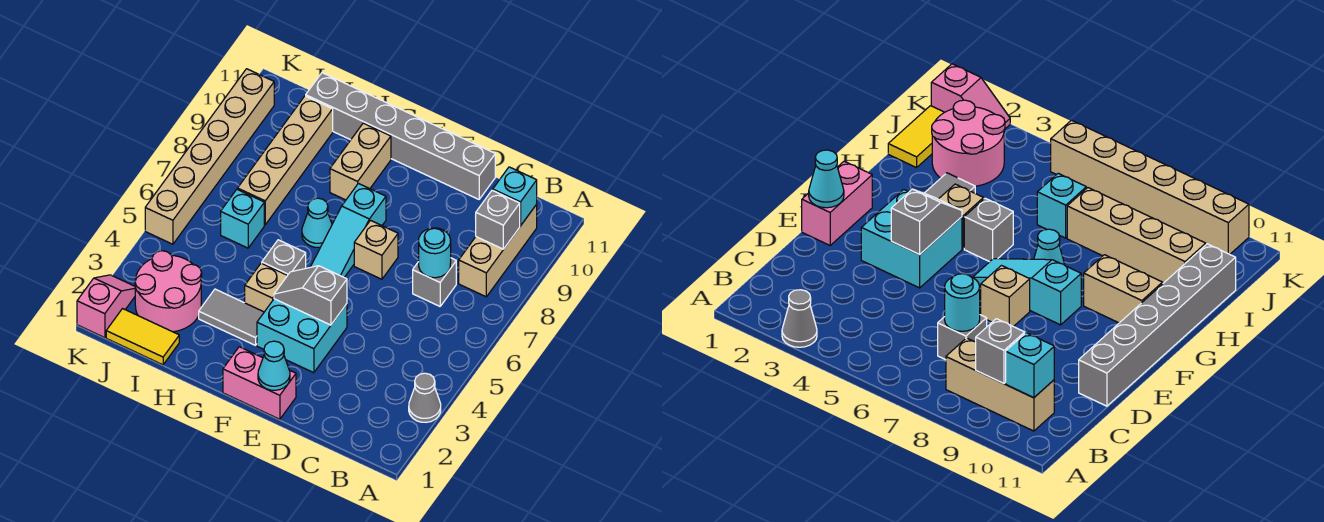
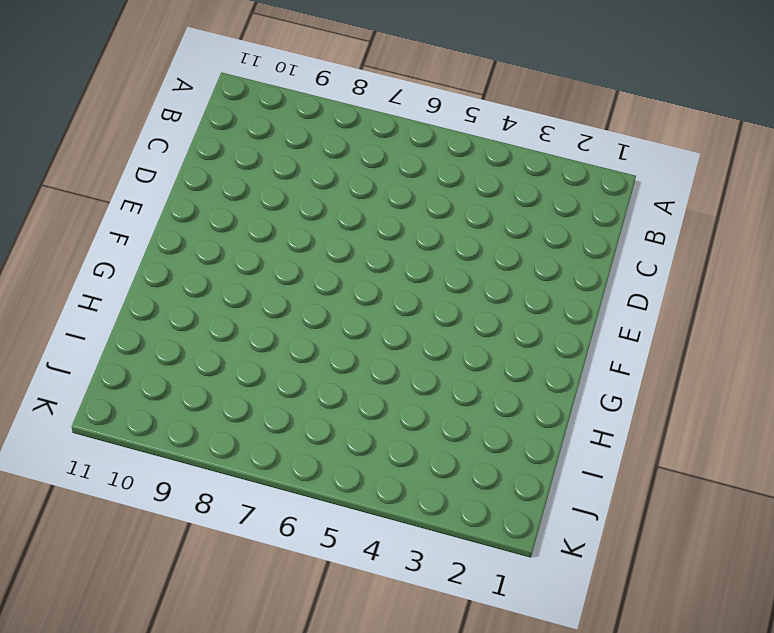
none -> grey cone A3 level 1
none -> tan brick B8:B10 level 1
none -> grey brick C7 level 1

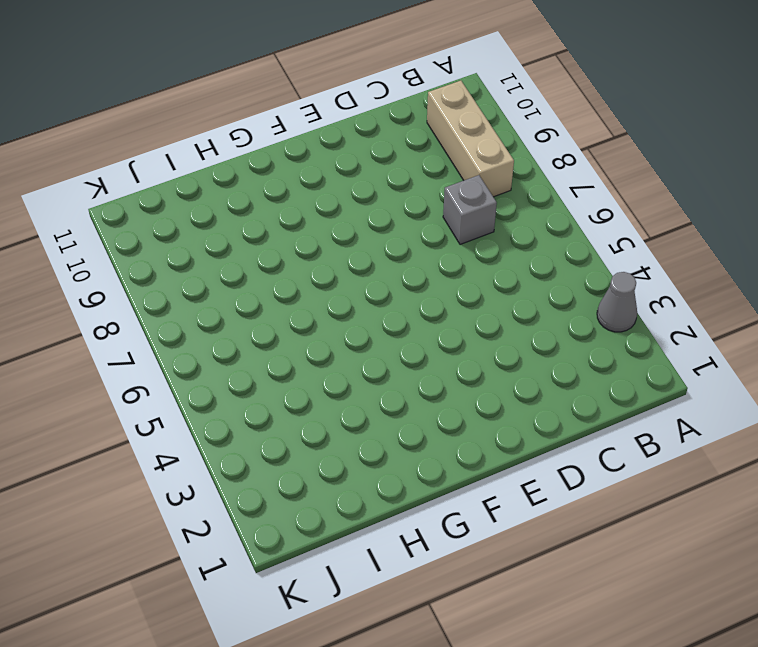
none -> grey brick D11:I11 level 1
none -> pink brick E1:F1 level 1
none -> cyan brick E3:F4 level 1

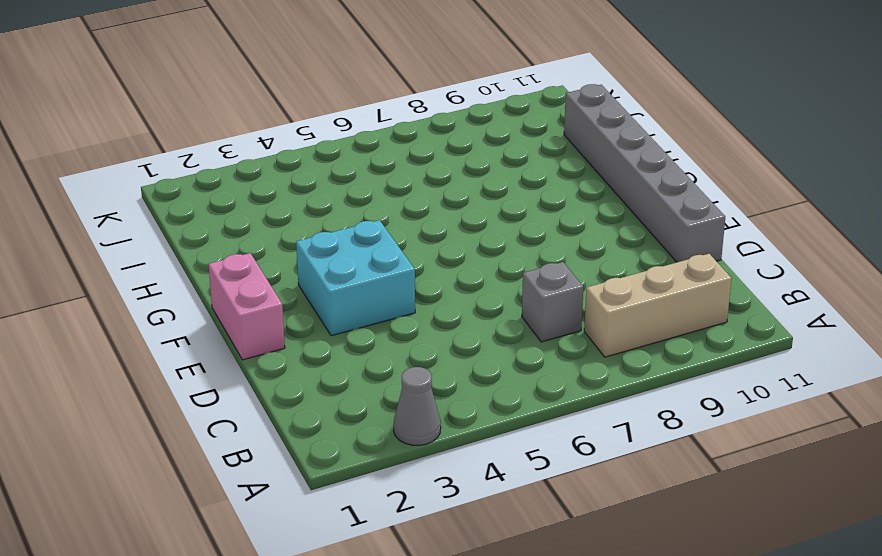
none -> tan brick E7 level 1
none -> cyan slope F6:F8 level 1 top 8
none -> grey tile G3:H3 level 1

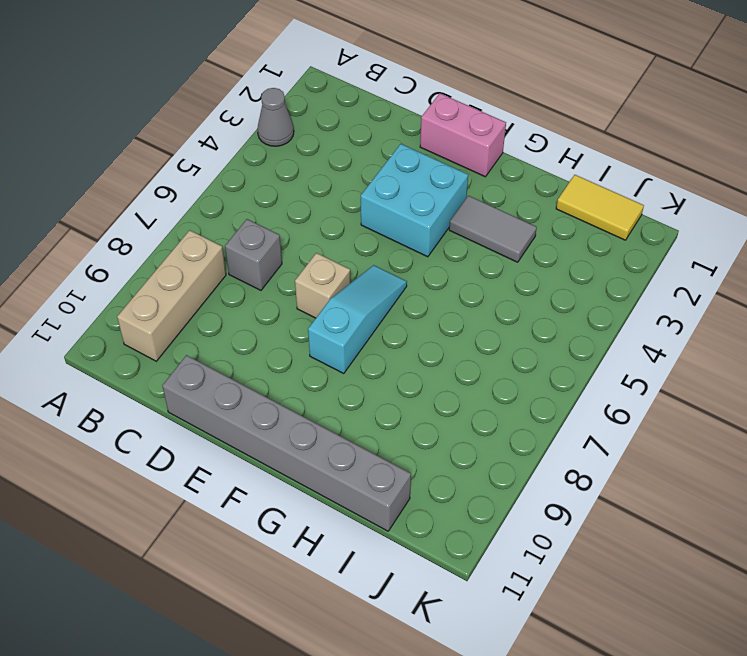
none -> tan brick G4 level 1
none -> grey brick G5 level 1
none -> cyan cone G7 level 1

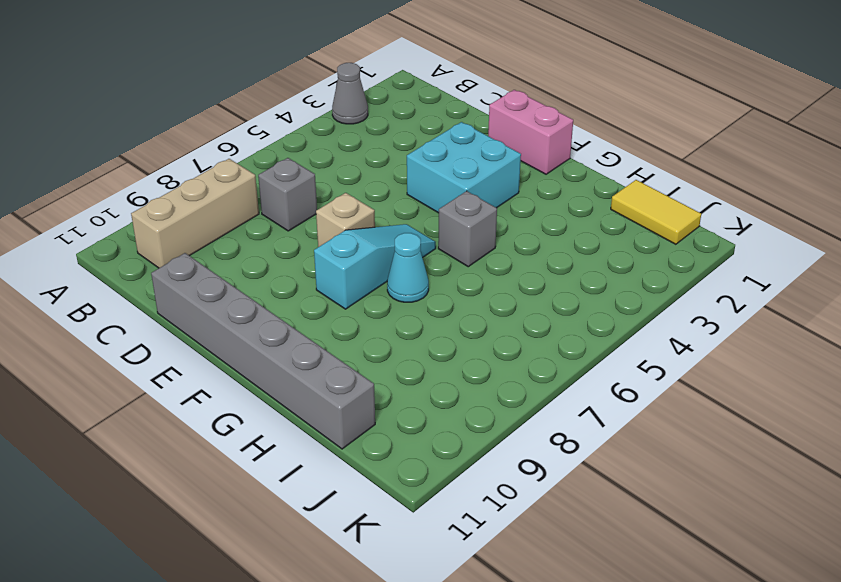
none -> grey tile G3:H3 level 1
none -> tan brick G4 level 1
none -> tan brick G9:G10 level 1

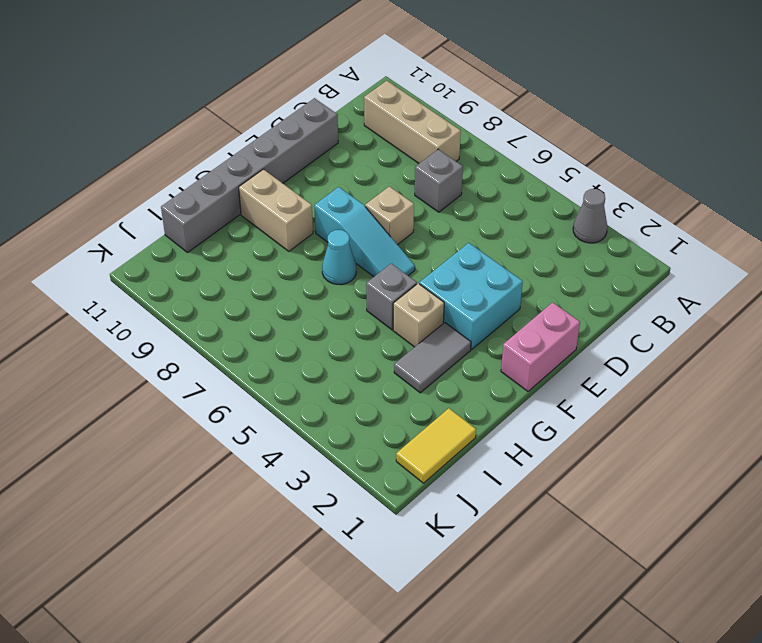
none -> pink round brick I2:J3 level 1
none -> cyan brick I6 level 1
none -> tan brick I7:I10 level 1

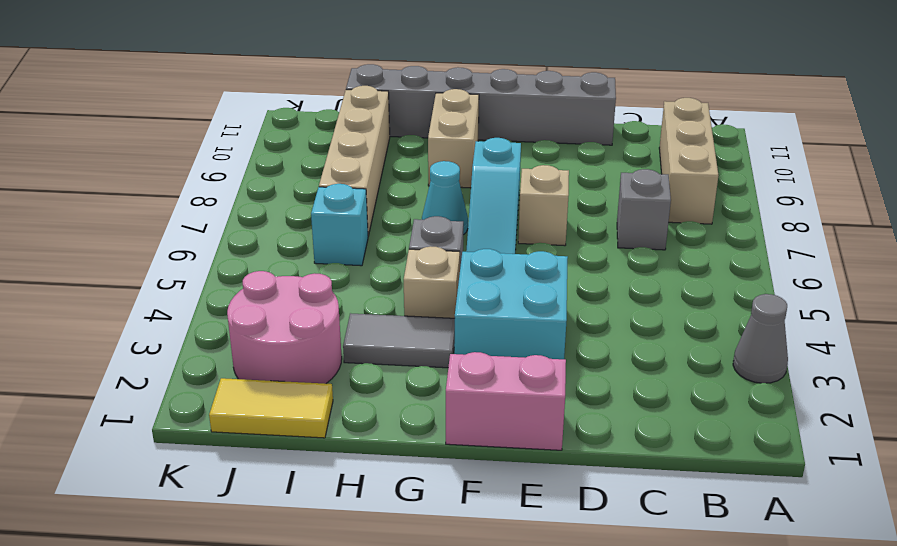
none -> pink slope K1:K2 level 1 top 1
none -> tan brick K5:K10 level 1
none -> grey brick B9 level 2

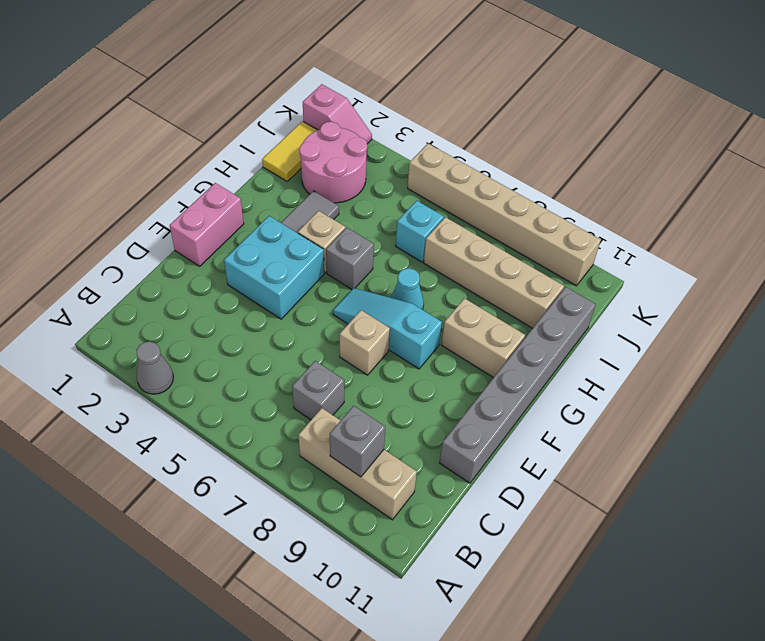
none -> cyan brick B10 level 2
none -> cyan round brick C7 level 2
none -> cyan cone E1 level 2

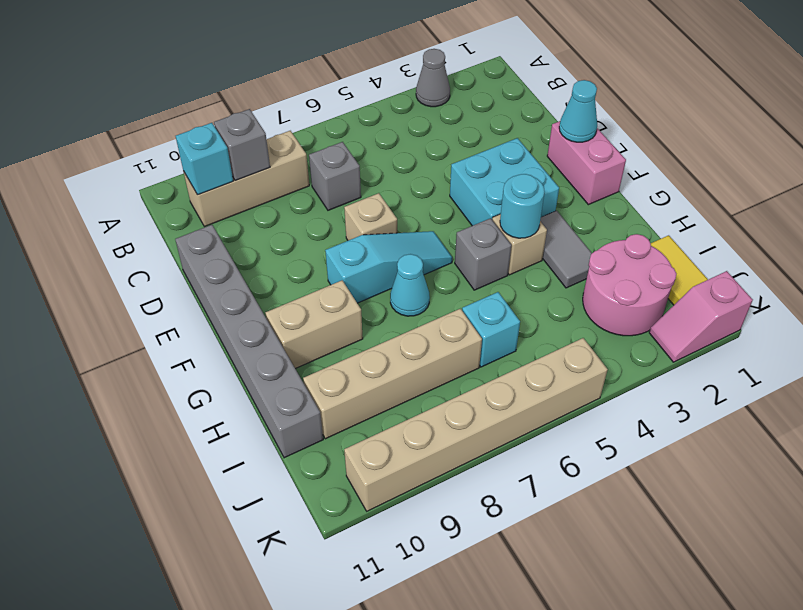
cyan round brick G4 level 2 -> cyan round brick C7 level 2
none -> grey slope E4:F4 level 2 top E

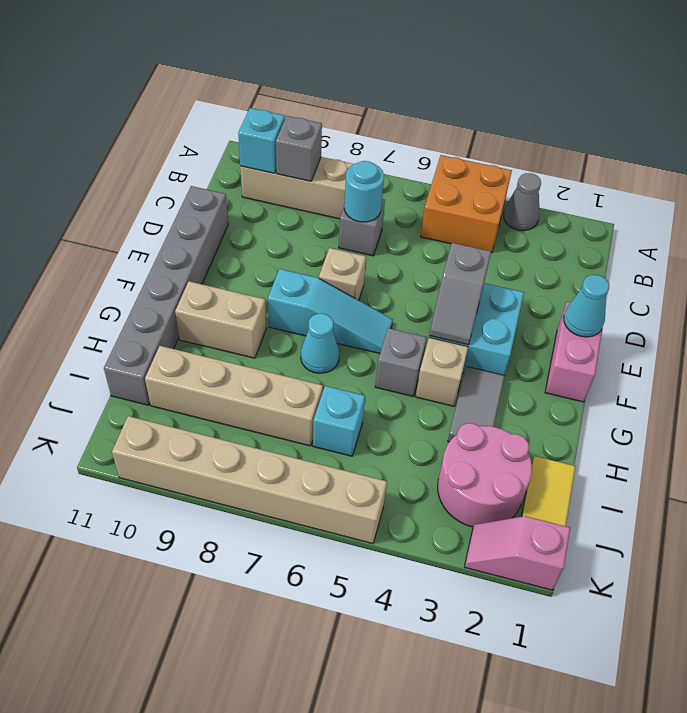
orange brick A4:B5 level 1 -> none

